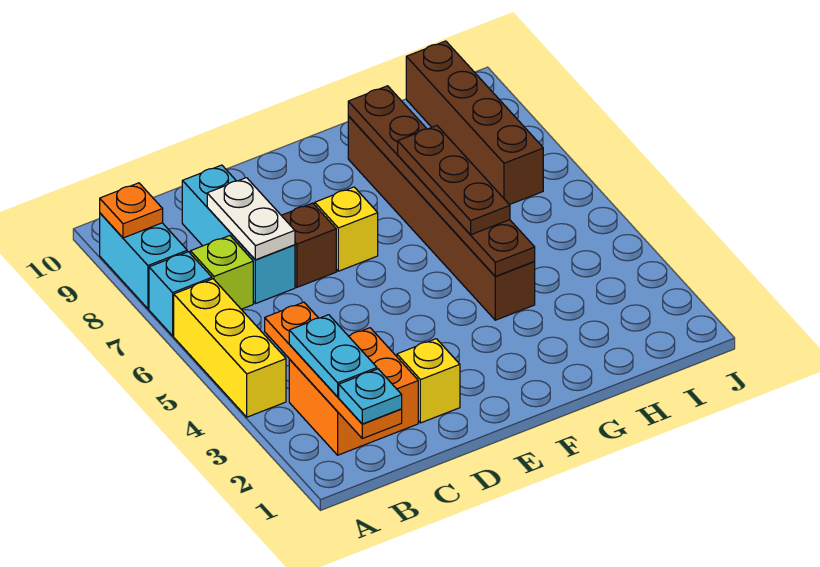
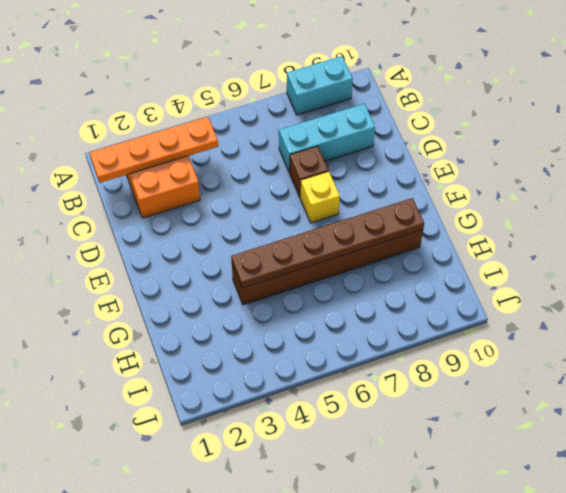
none -> yellow brick A4:A6 level 1
none -> cyan brick A7 level 1
none -> lime brick B7 level 1

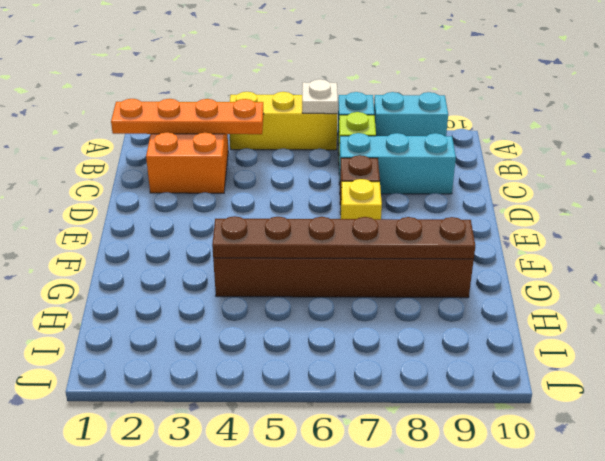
white plate A6 level 2 -> none
none -> yellow brick D2 level 1
none -> brown brick I7:I10 level 1
none -> orange plate A9 level 2

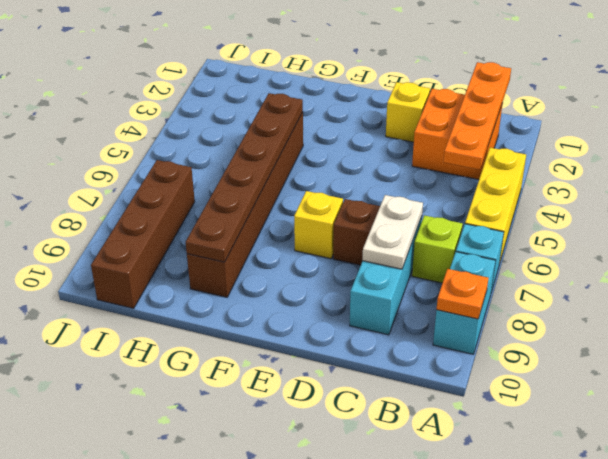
none -> cyan plate B1 level 3
none -> cyan plate B2:B3 level 3
none -> brown plate G5:G7 level 3

